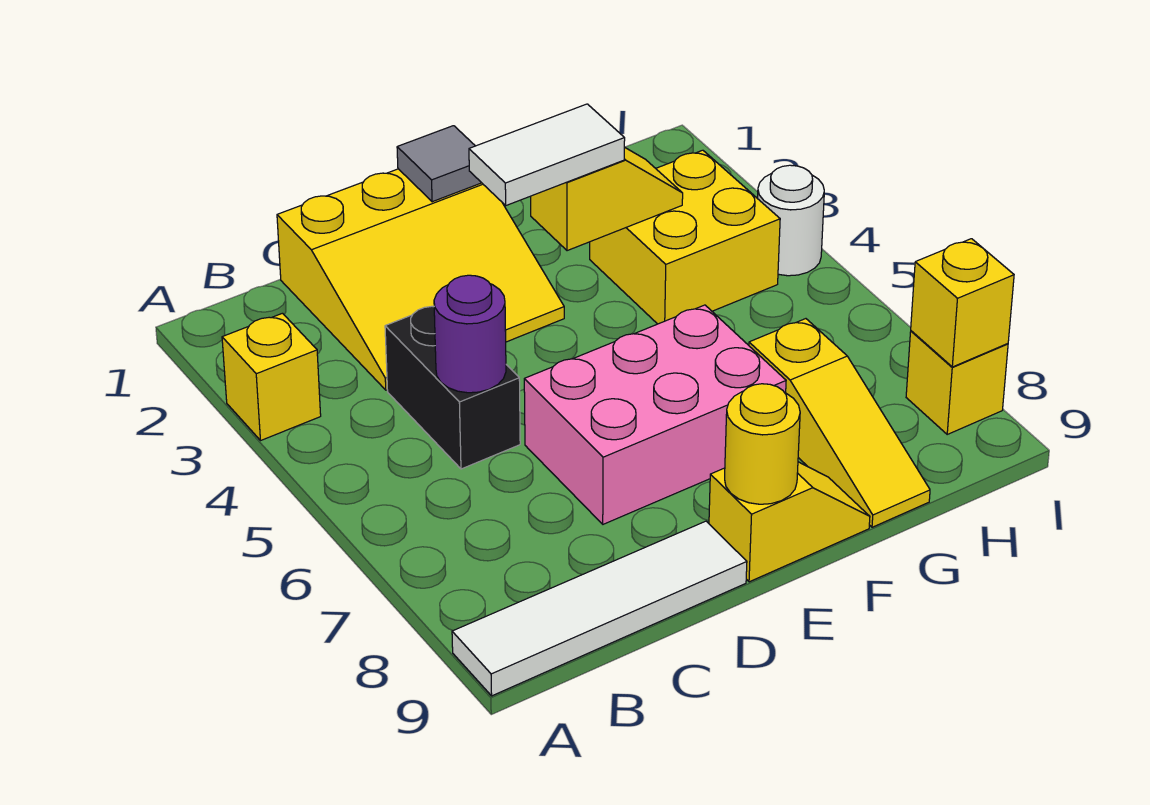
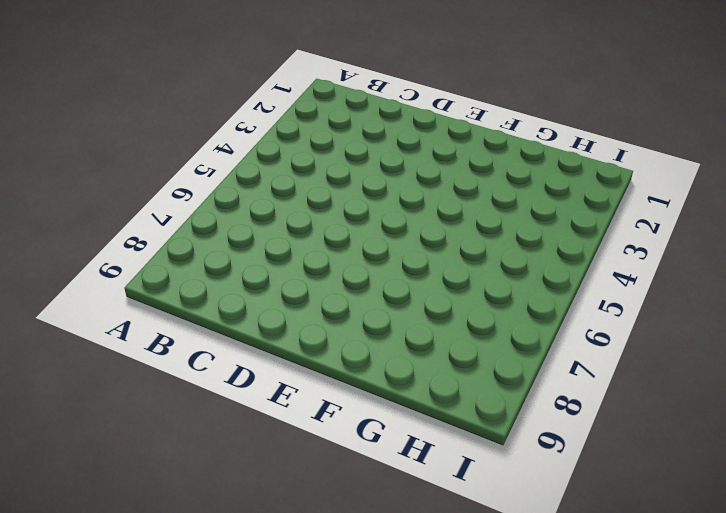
none -> yellow brick A3 level 1
none -> white tile A9:D9 level 1
none -> yellow slope C1:E3 level 1 top 1

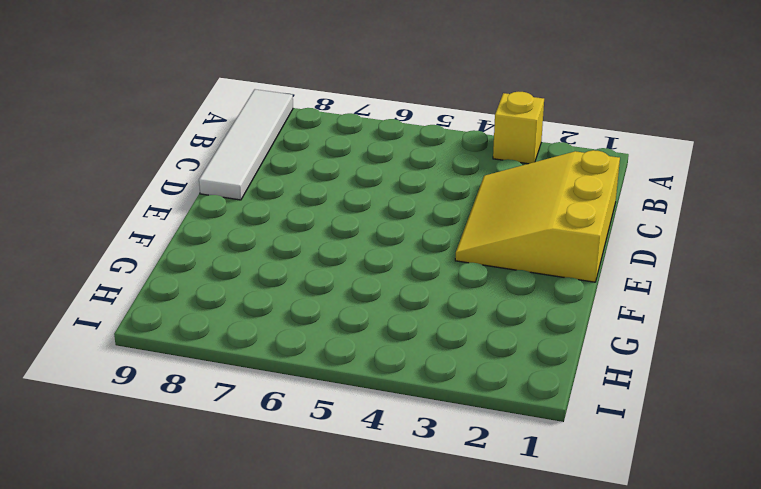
none -> black brick C4:C5 level 1
none -> pink brick D6:F7 level 1
none -> yellow slope E9:F9 level 1 top E

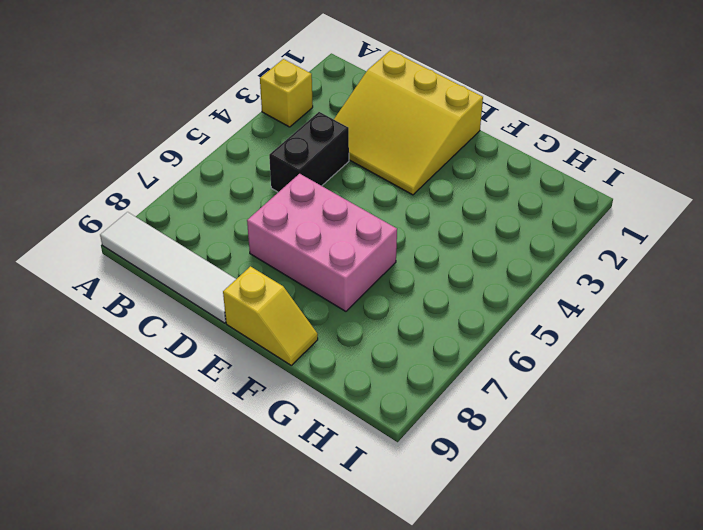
none -> yellow brick G3:H4 level 1
none -> yellow slope G7:G9 level 1 top 7
none -> white round brick I4 level 1

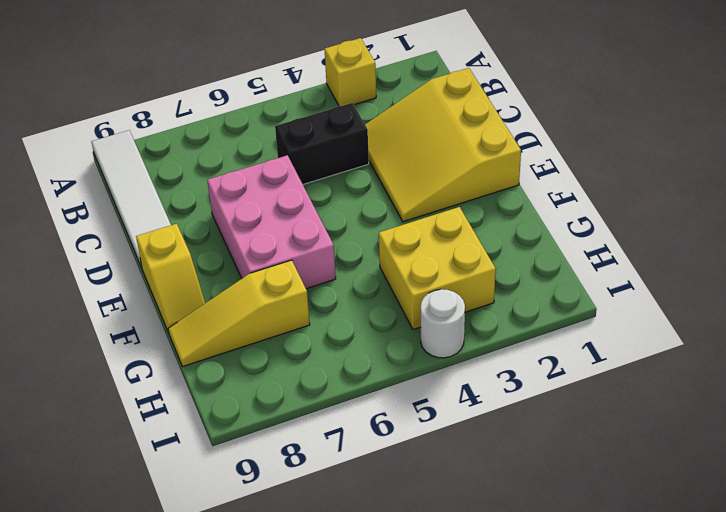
none -> yellow brick I8 level 1
none -> purple round brick C5 level 2
none -> grey tile E1 level 2

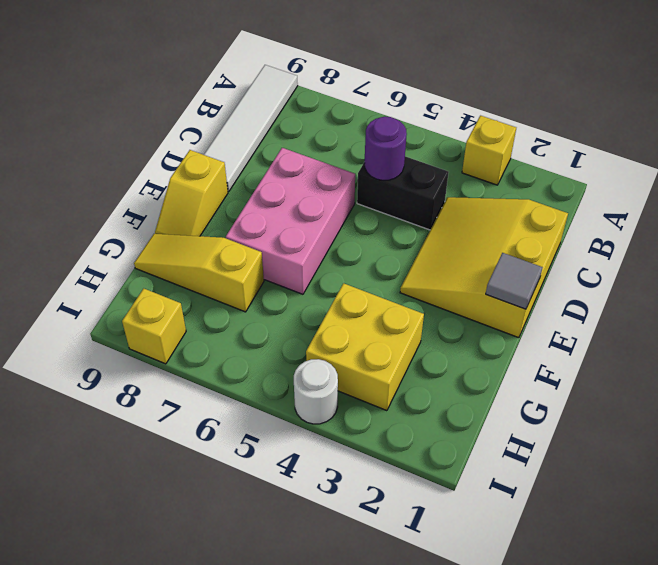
none -> yellow round brick E9 level 2
none -> yellow slope F3:G3 level 2 top F
none -> yellow brick I8 level 2

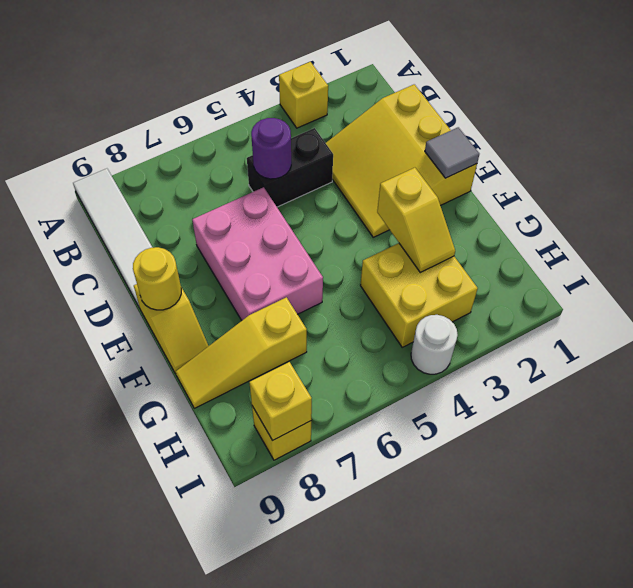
none -> white tile E3:F3 level 3

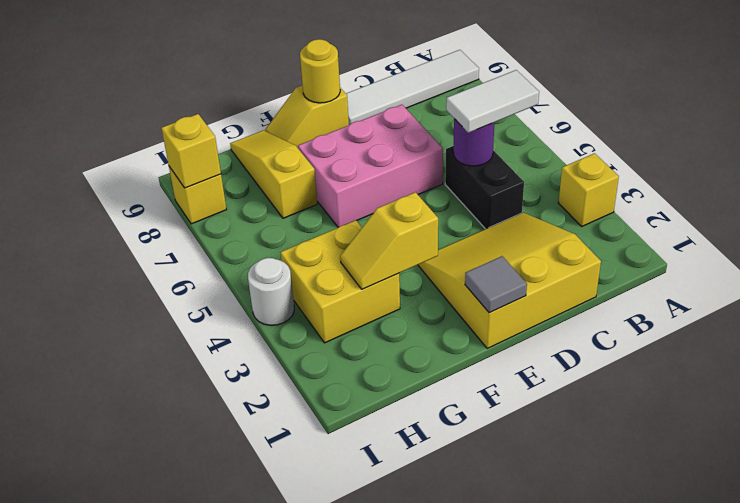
white tile B5:C5 level 3 -> white tile E3:F3 level 3

